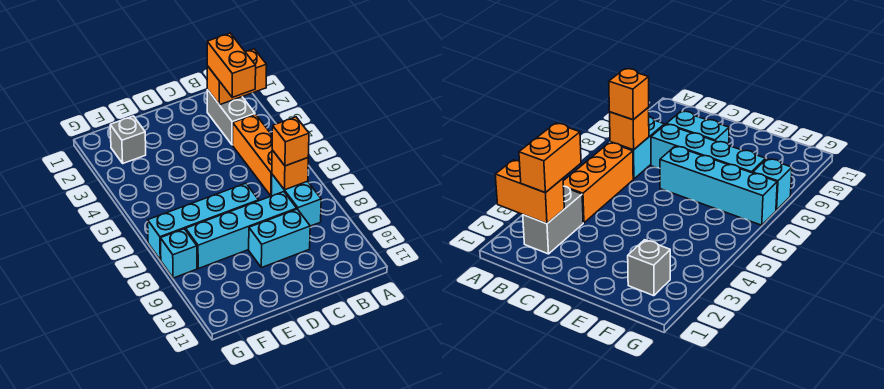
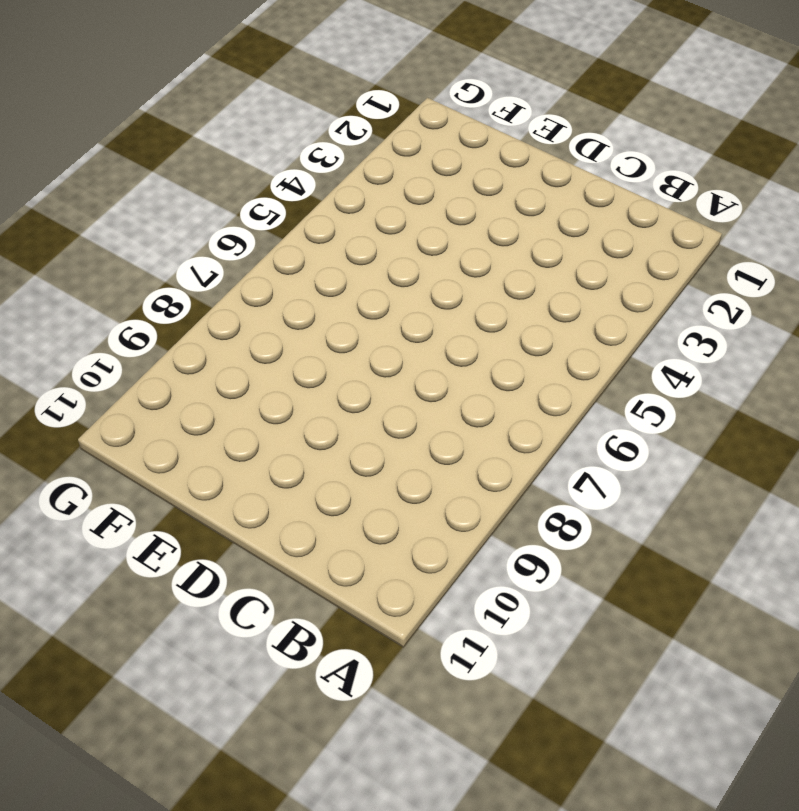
none -> grey brick B2:B3 level 1
none -> orange brick B4:B6 level 1
none -> cyan brick B7:B8 level 1

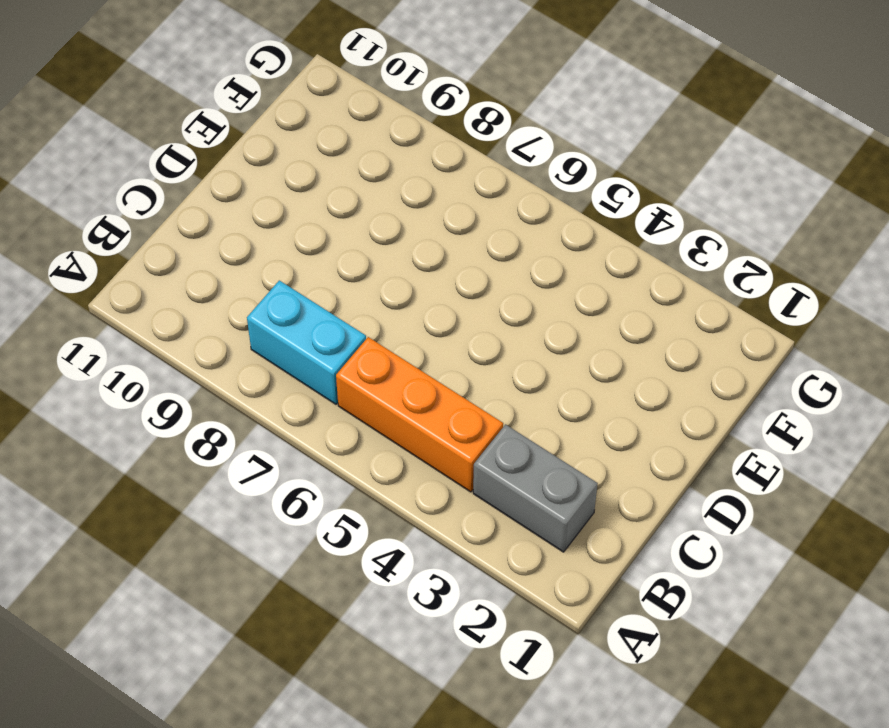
none -> cyan brick C8:F8 level 1
none -> cyan brick C9:D9 level 1
none -> cyan brick D7:G7 level 1

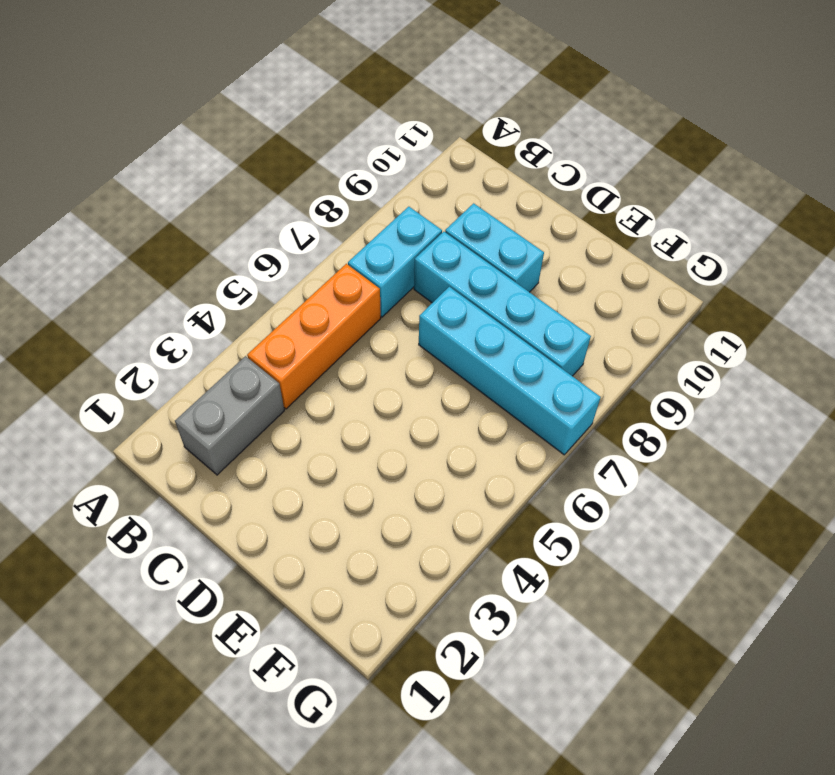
none -> grey brick F2 level 1
none -> cyan brick G8 level 1
none -> orange brick A2:B2 level 2

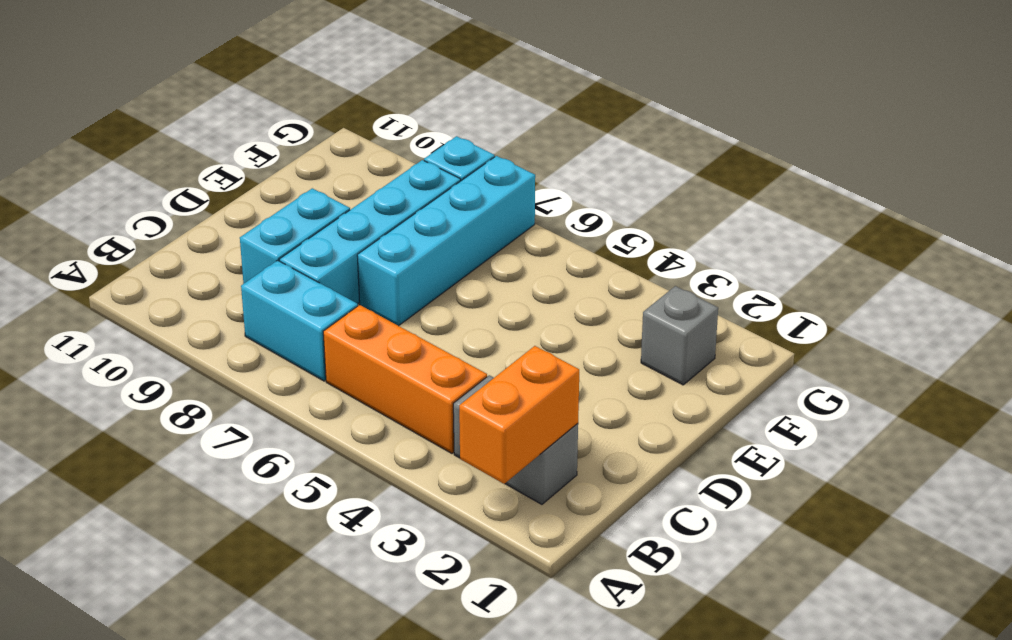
none -> orange brick B7 level 2
none -> orange brick B2:B3 level 3
none -> orange brick B7 level 3

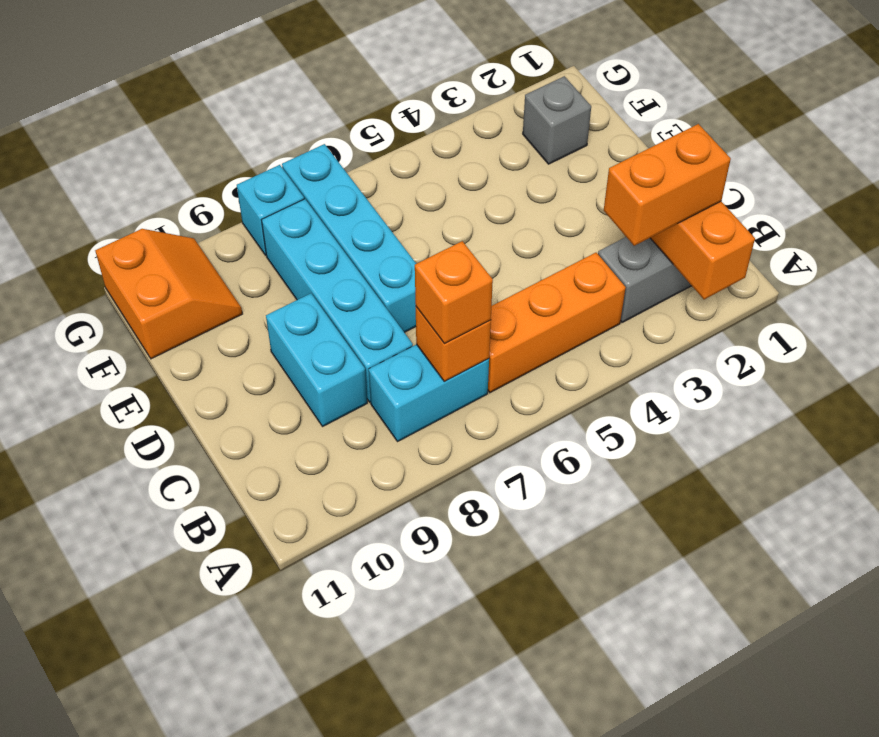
orange slope F10:G11 level 1 top 11 -> none

